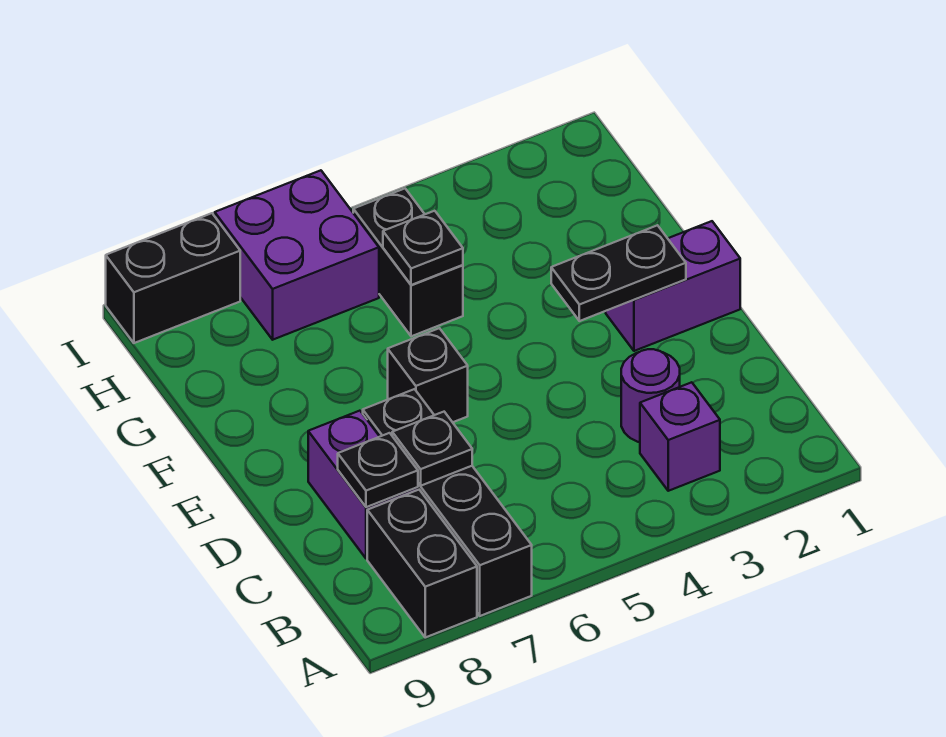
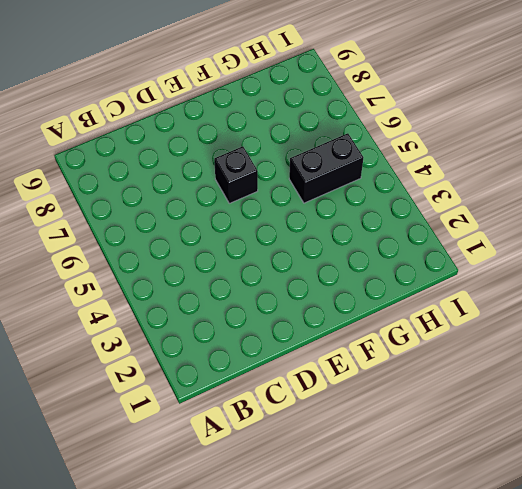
none -> black brick A7:D7 level 1
none -> black brick A8:B8 level 1
none -> purple brick B3 level 1

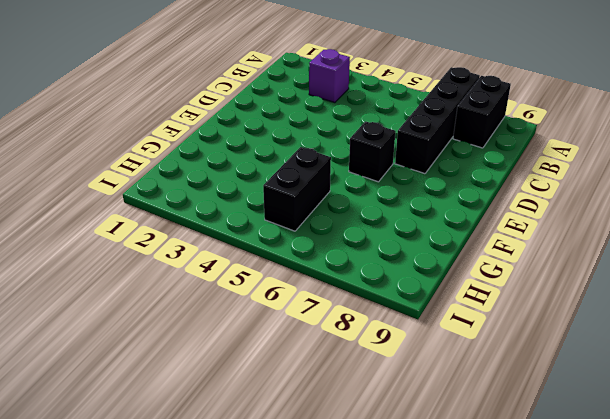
none -> purple round brick C3 level 1
none -> purple brick C8:D8 level 1
none -> purple brick E1:E2 level 1

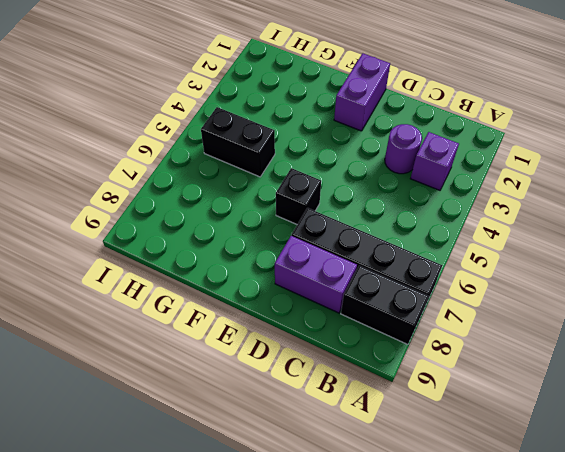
none -> purple brick H6:I7 level 1
none -> black brick I8:I9 level 1
none -> black plate C7 level 2

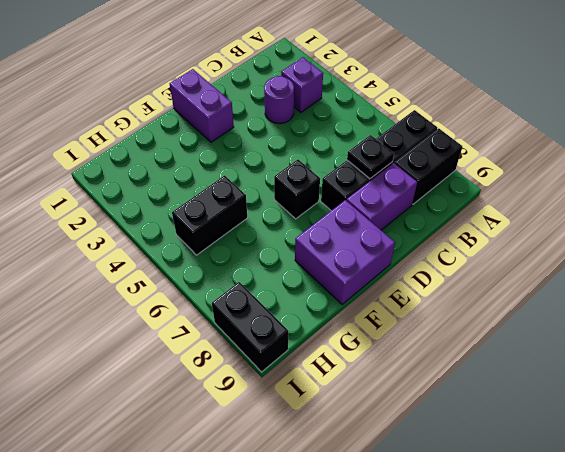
purple brick E8:F9 level 1 -> purple brick H6:I7 level 1
none -> black plate C8 level 2
none -> black plate E2:E3 level 2
none -> black plate G5 level 2

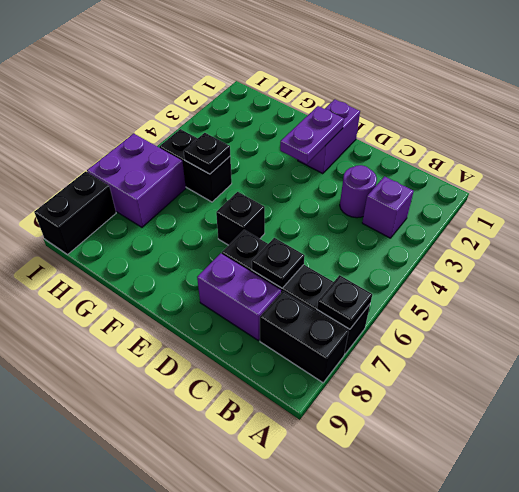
black plate A7 level 2 -> black plate C8 level 2
purple plate E2:E3 level 2 -> black plate E2:E3 level 2

